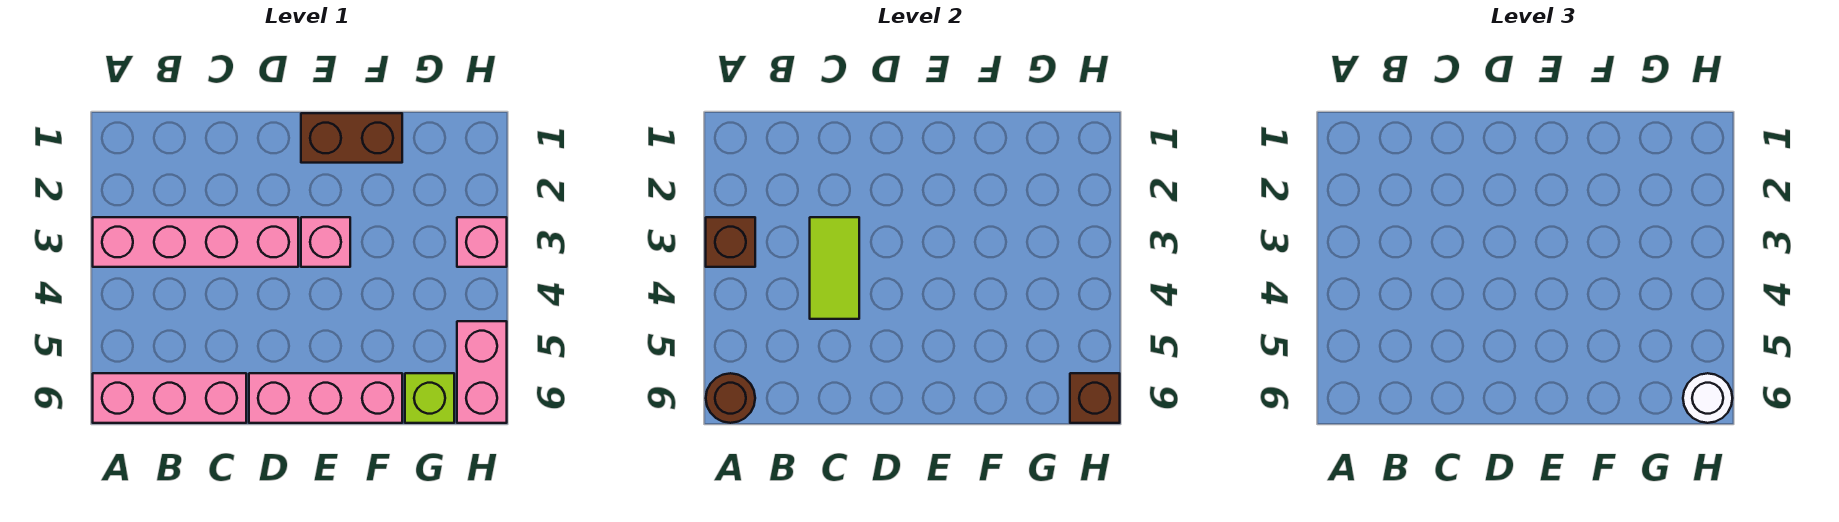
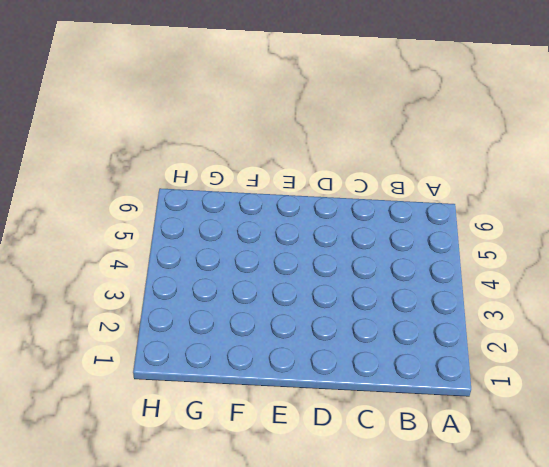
none -> pink brick A3:D3 level 1
none -> pink brick A6:C6 level 1
none -> pink brick D6:F6 level 1

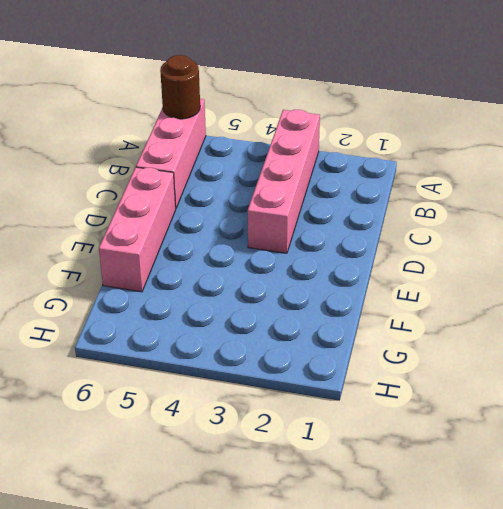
none -> brown brick E1:F1 level 1
none -> pink brick E3 level 1
none -> lime brick G6 level 1

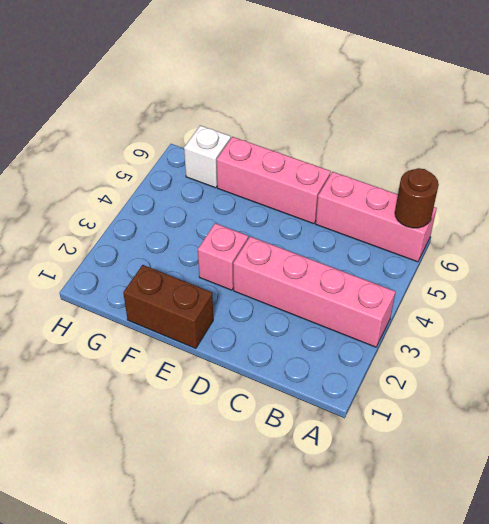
white brick G6 level 1 -> lime brick G6 level 1
none -> pink brick H3 level 1
none -> pink brick H5:H6 level 1
none -> brown brick A3 level 2

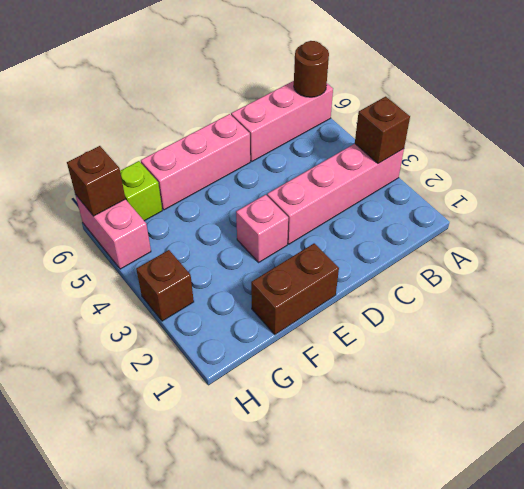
brown brick H3 level 1 -> pink brick H3 level 1
none -> lime tile C3:C4 level 2
none -> white round brick H6 level 3

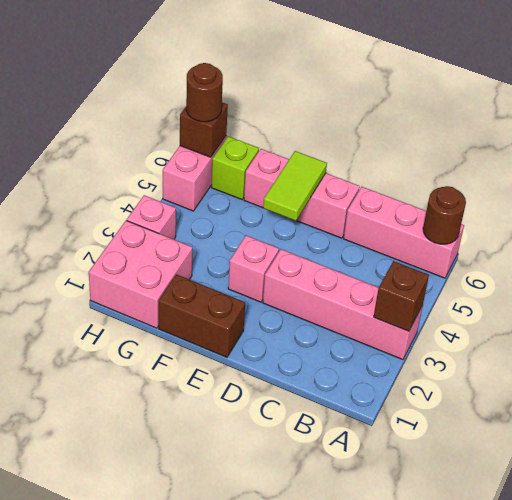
lime tile E5:E6 level 2 -> lime tile C3:C4 level 2
pink brick G1:H2 level 1 -> none
brown round brick H6 level 3 -> white round brick H6 level 3

